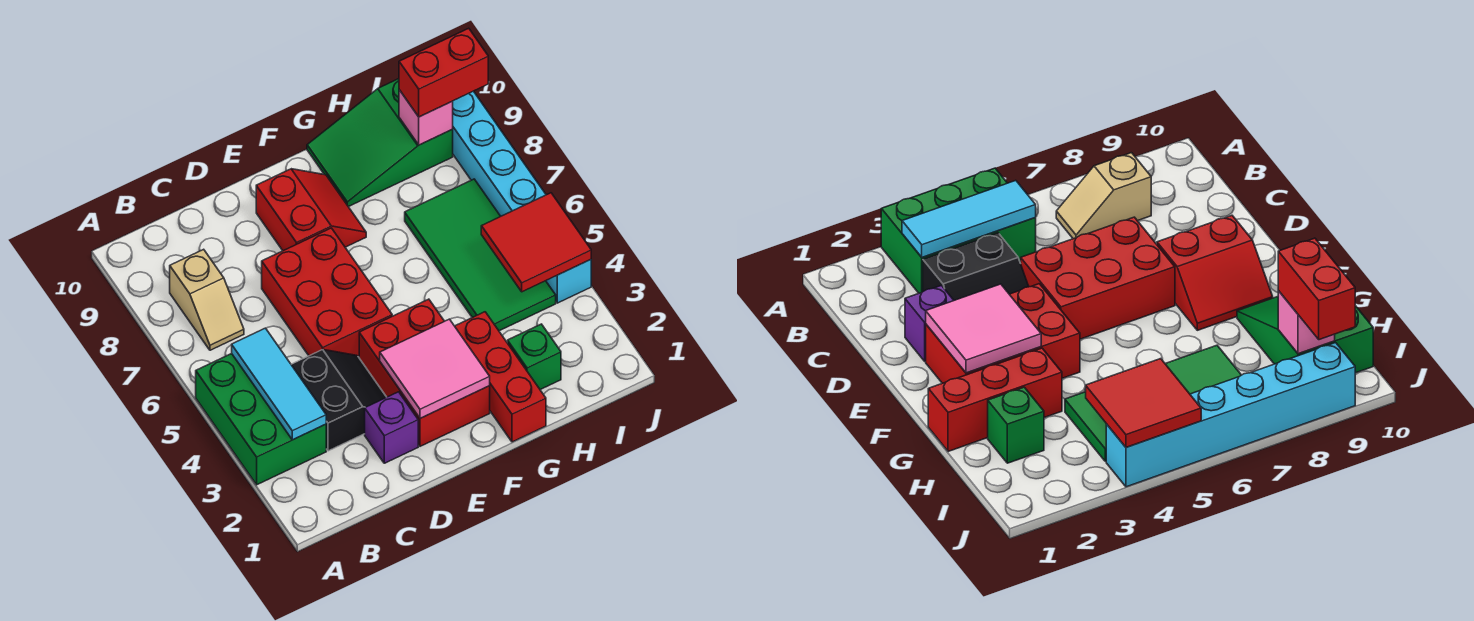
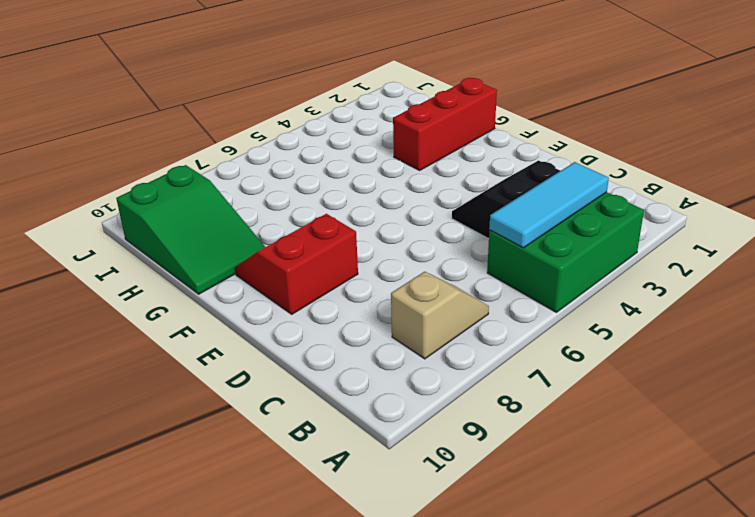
none -> purple brick D2 level 1
none -> red brick D5:E7 level 1
none -> red brick E2:F4 level 1

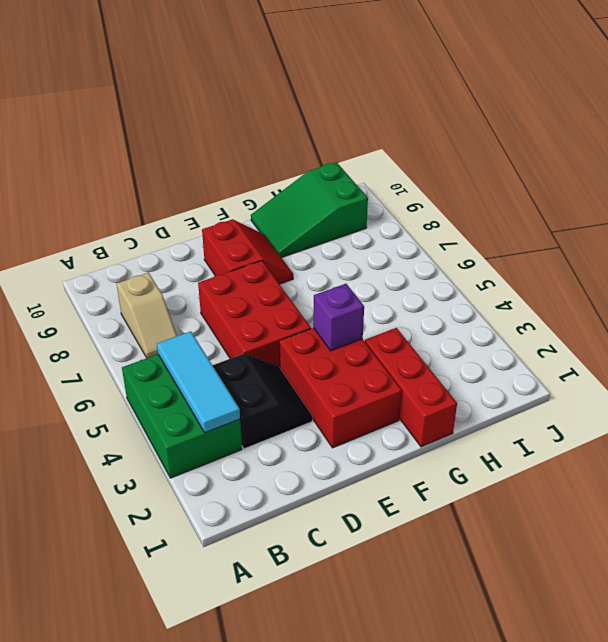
purple brick F4 level 2 -> purple brick D2 level 1
none -> green brick H2 level 1
none -> green tile H4:I7 level 1
none -> cyan brick J4:J9 level 1

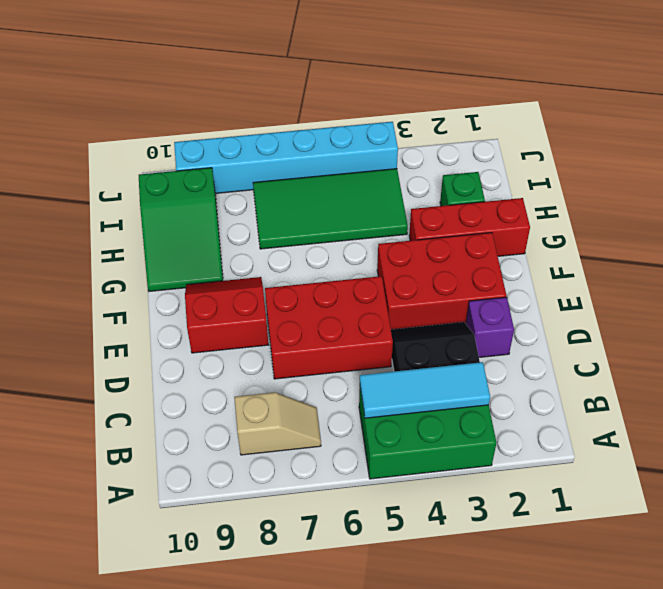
none -> pink tile E2:F3 level 2
none -> red tile I4:J5 level 2
none -> pink brick I9 level 2

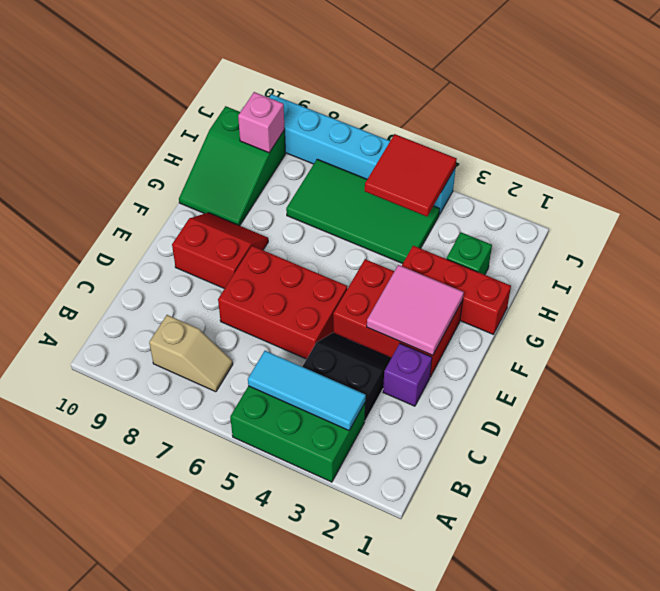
none -> red brick I9:J9 level 3

